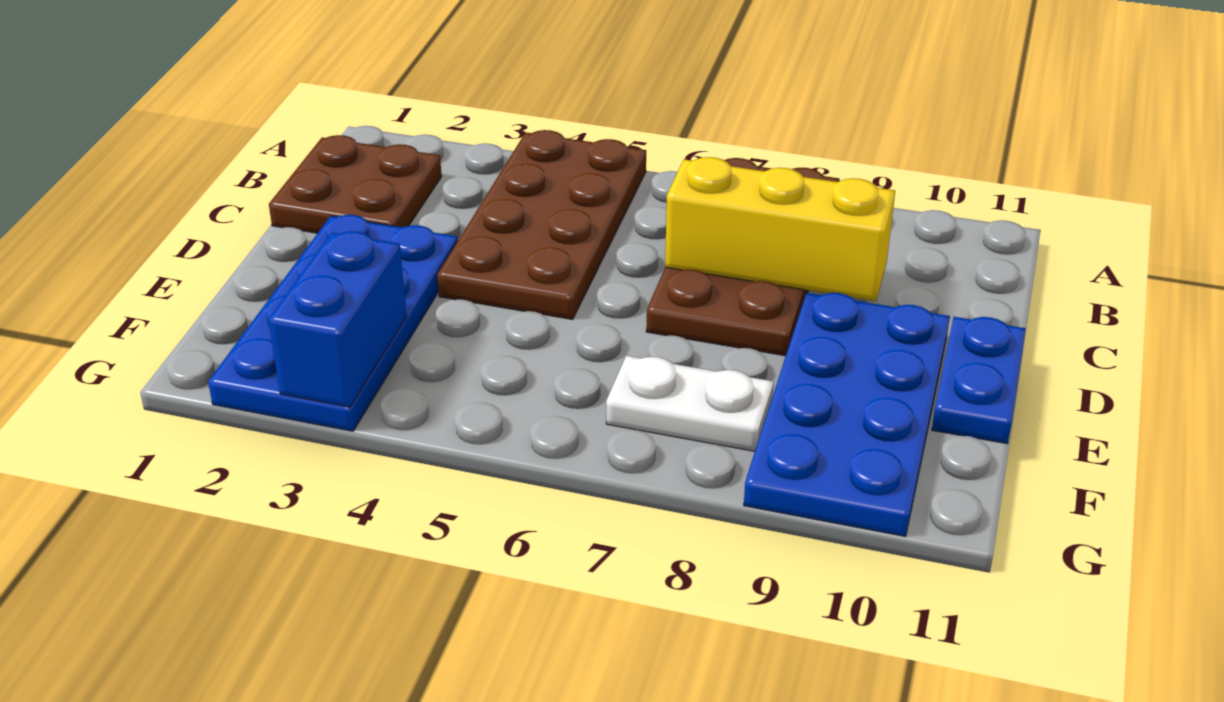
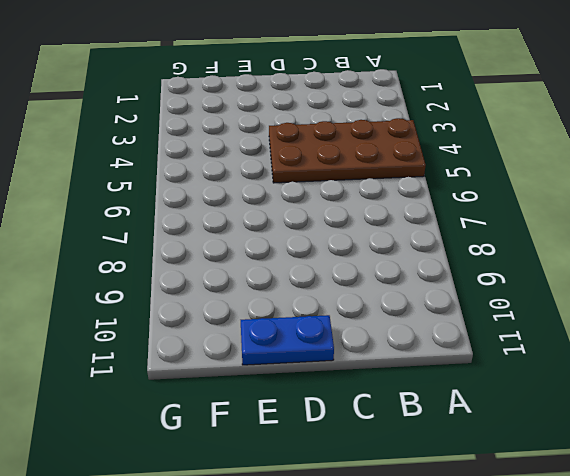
none -> brown plate A7:D8 level 1
none -> brown plate B1:C2 level 1

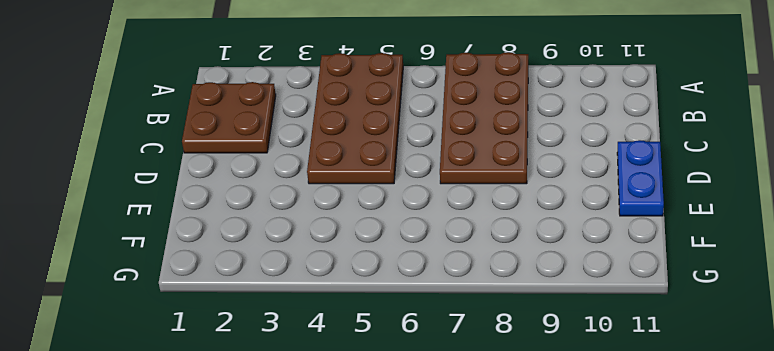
none -> blue plate D2:G3 level 1
none -> blue plate D9:G10 level 1

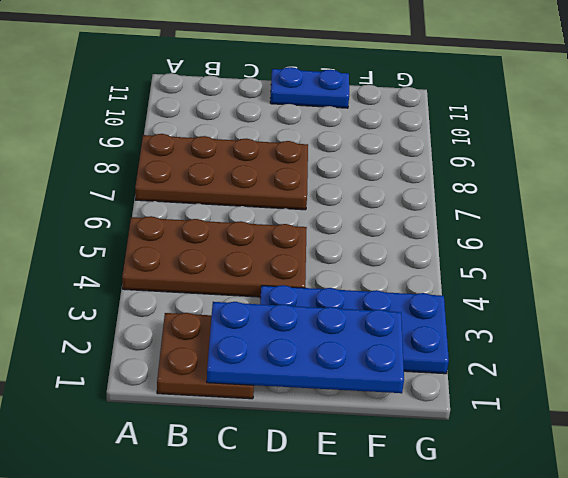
blue plate C1:F2 level 2 -> blue plate D9:G10 level 1
none -> white plate F7:F8 level 1
none -> yellow brick C7:C9 level 2

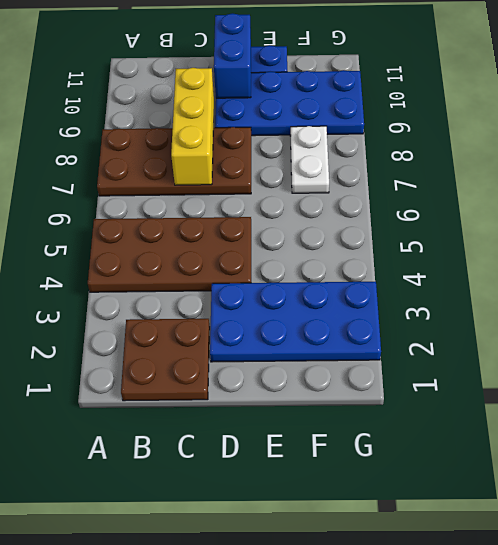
blue brick D10:D11 level 2 -> blue brick F3:G3 level 2

